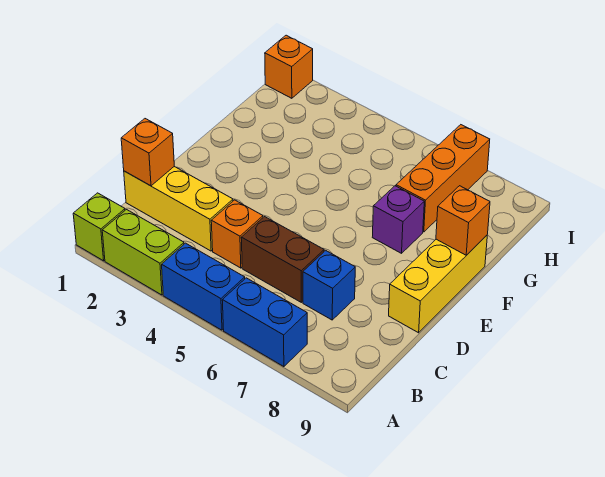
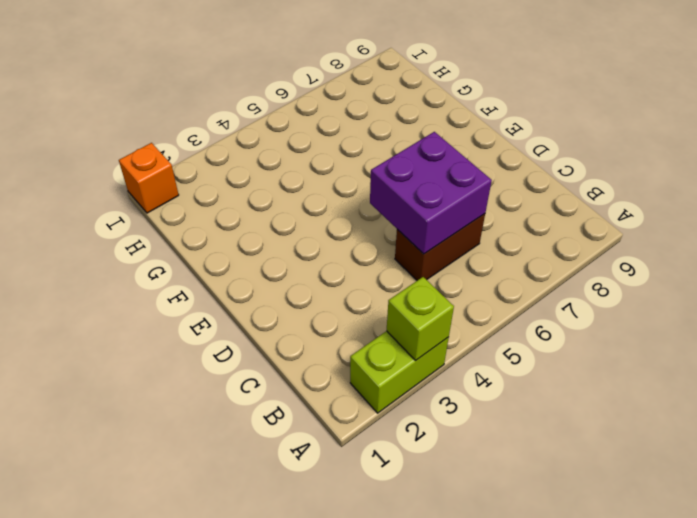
lime brick A3 level 2 -> lime brick A1 level 1
purple brick C5:D6 level 2 -> none
none -> blue brick A4:A5 level 1
none -> blue brick A6:A7 level 1
none -> yellow brick C1:C3 level 1

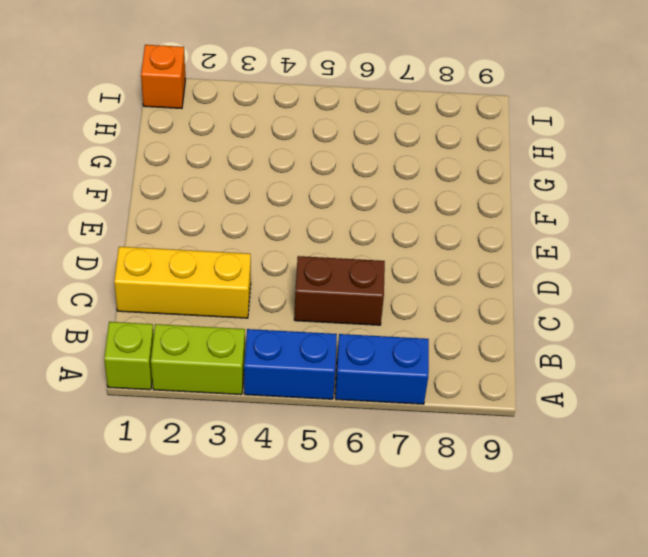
none -> orange brick C4 level 1
none -> blue brick C7 level 1
none -> yellow brick D9:F9 level 1

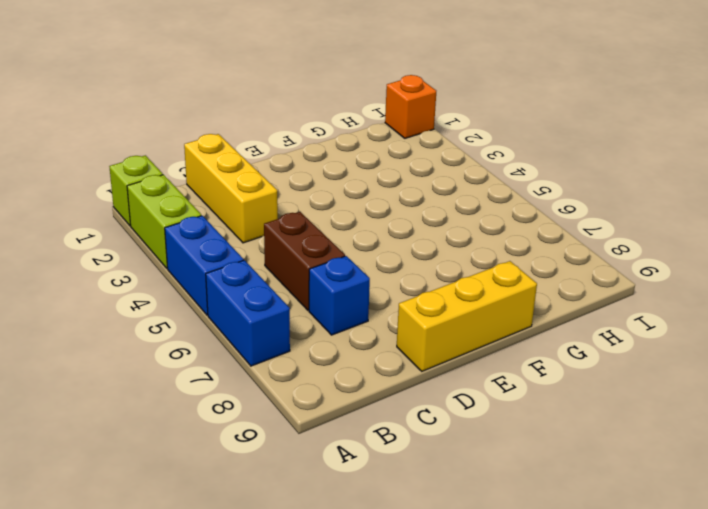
none -> orange brick C4 level 1
none -> purple brick F7 level 1
none -> orange brick G7:I7 level 1

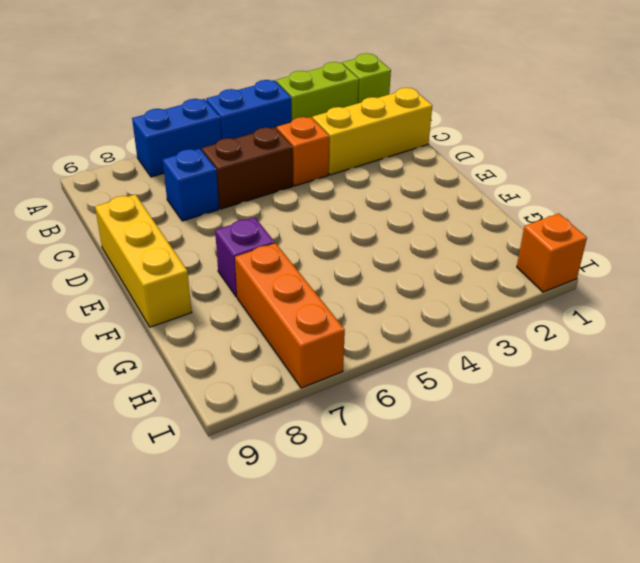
none -> orange brick C1 level 2
none -> orange brick F9 level 2

